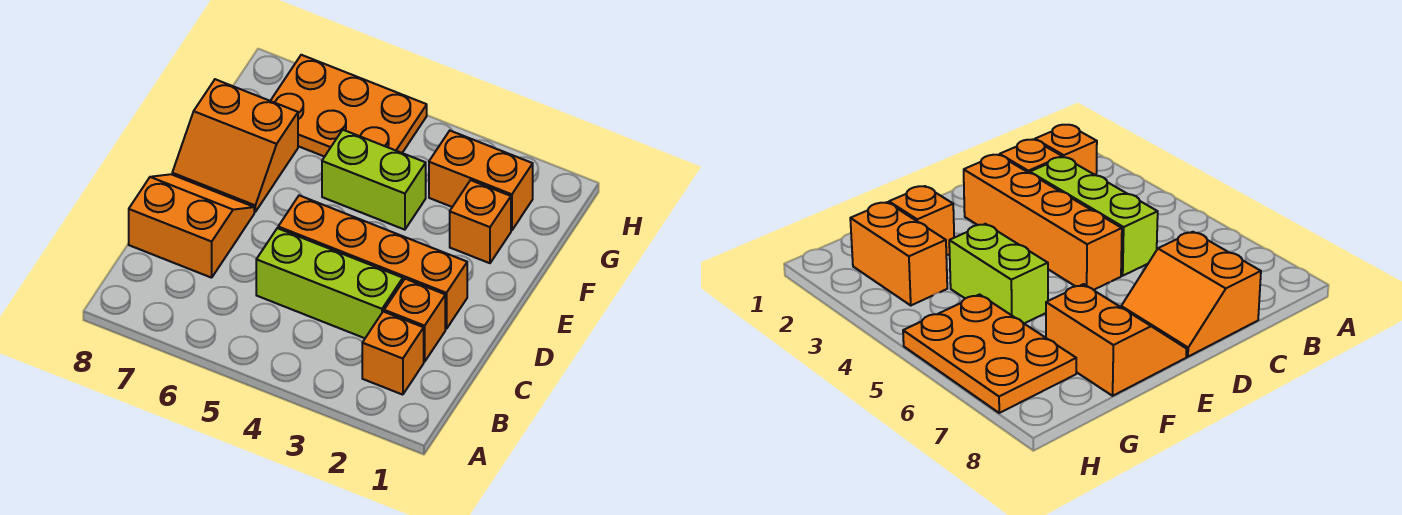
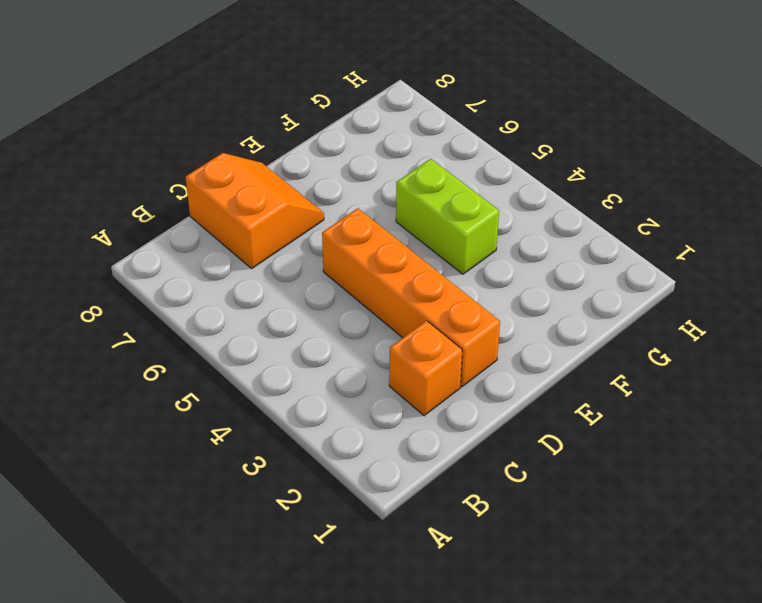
none -> orange brick B2 level 1
none -> lime brick C3:C5 level 1

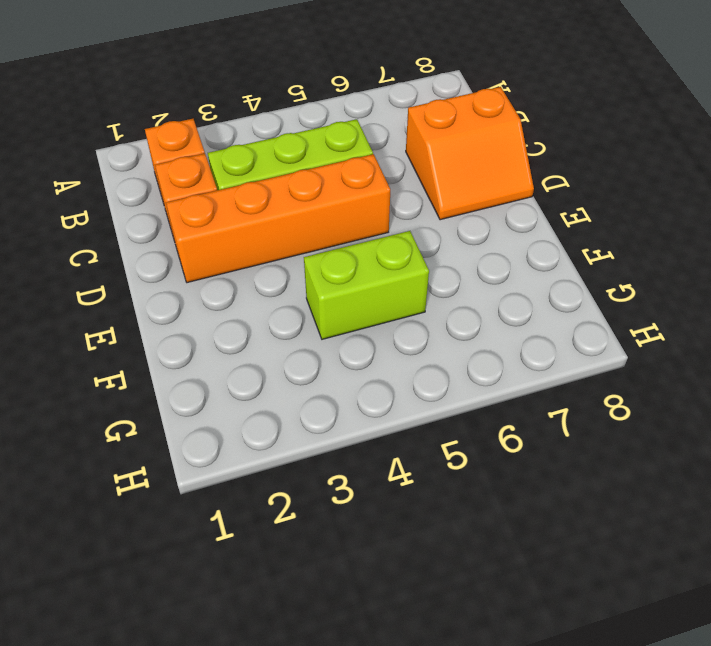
none -> orange slope E7:F8 level 1 top F
none -> orange brick F2 level 1

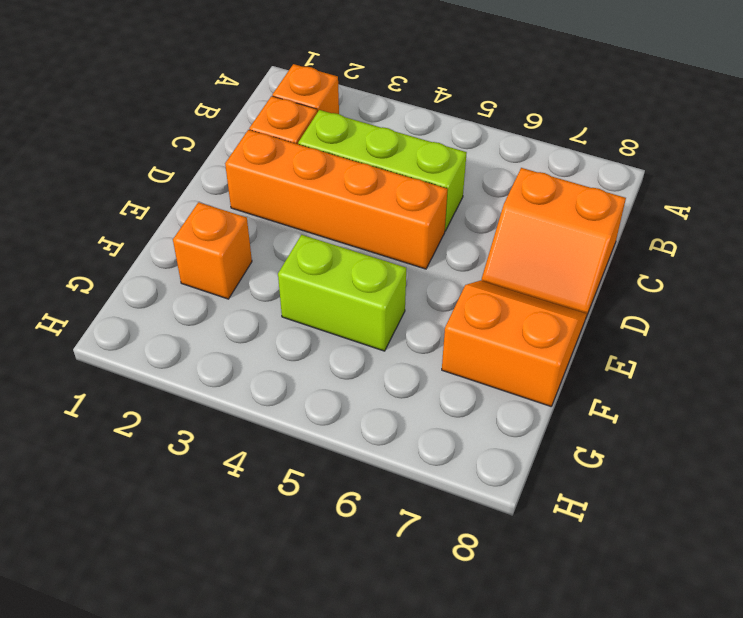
none -> orange brick G2:G3 level 1
none -> orange plate G5:H7 level 1

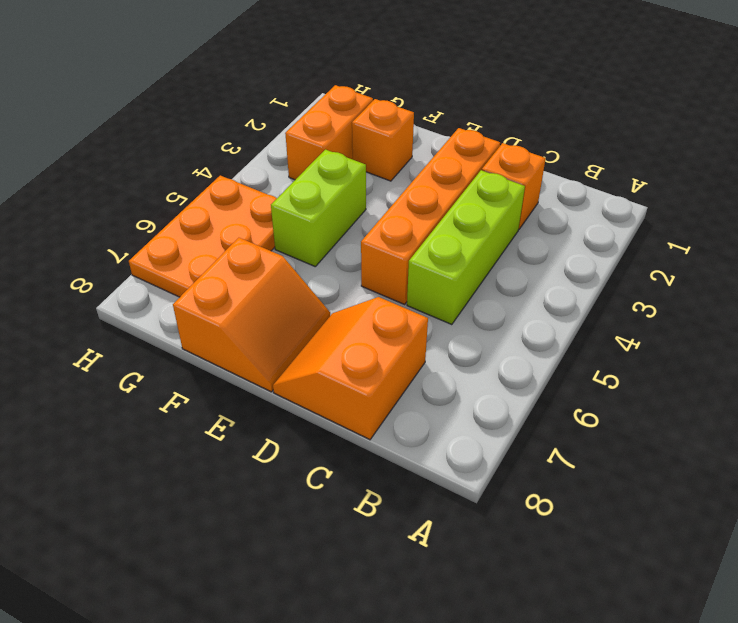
none -> orange brick B2 level 1

